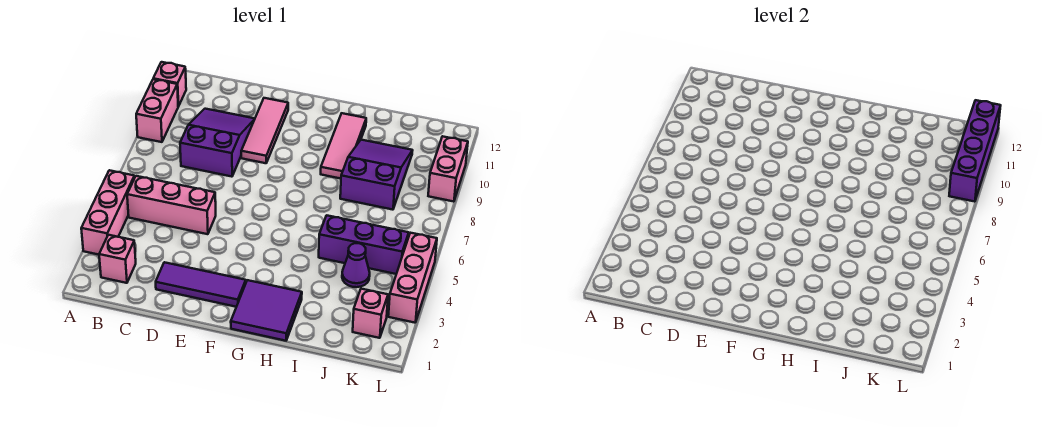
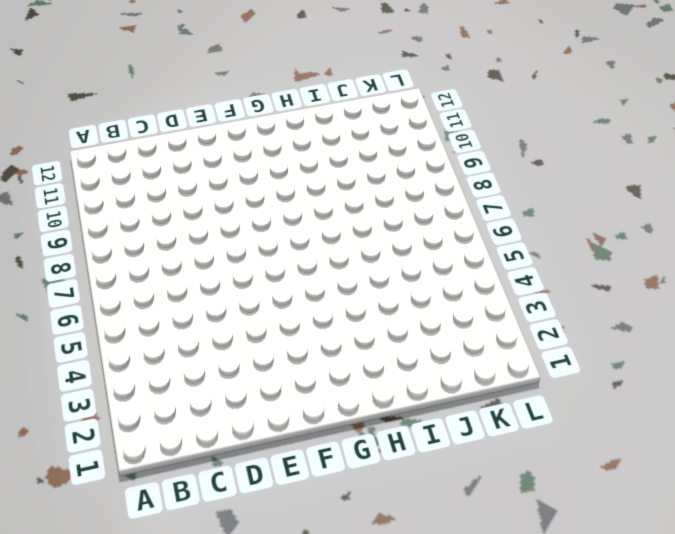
none -> pink brick A3:A5 level 1
none -> pink brick A9:A10 level 1
none -> pink brick A11 level 1

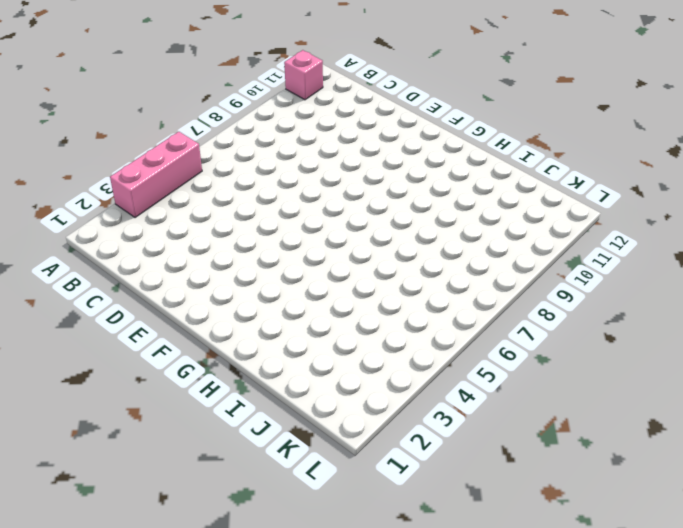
none -> pink brick A9:A10 level 1
none -> pink brick B2 level 1
none -> pink brick B5:D5 level 1

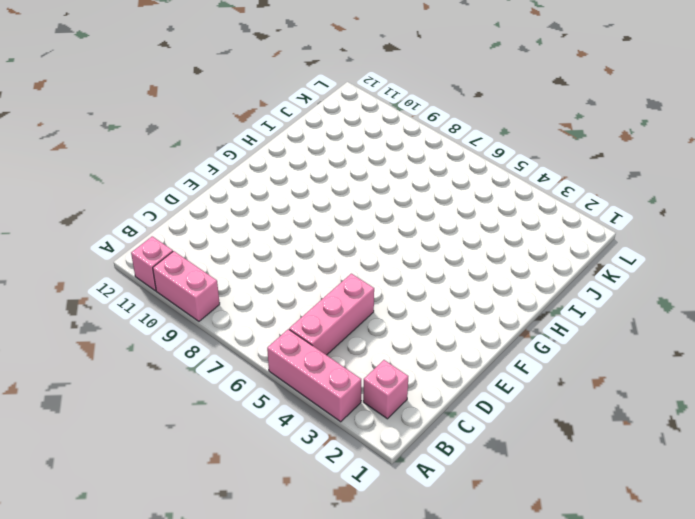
none -> purple slope C8:D10 level 1 top 8
none -> purple tile D2:F2 level 1
none -> pink tile E9:E11 level 1

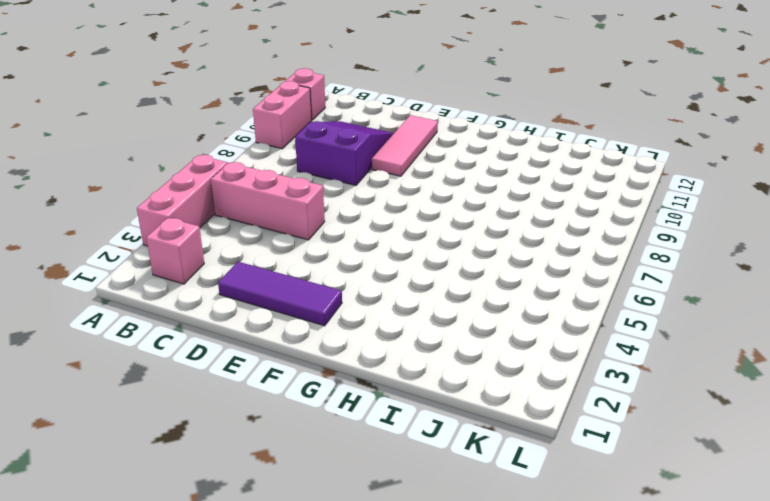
none -> purple tile G1:H2 level 1
none -> pink tile H9:H11 level 1
none -> purple brick I5:K5 level 1

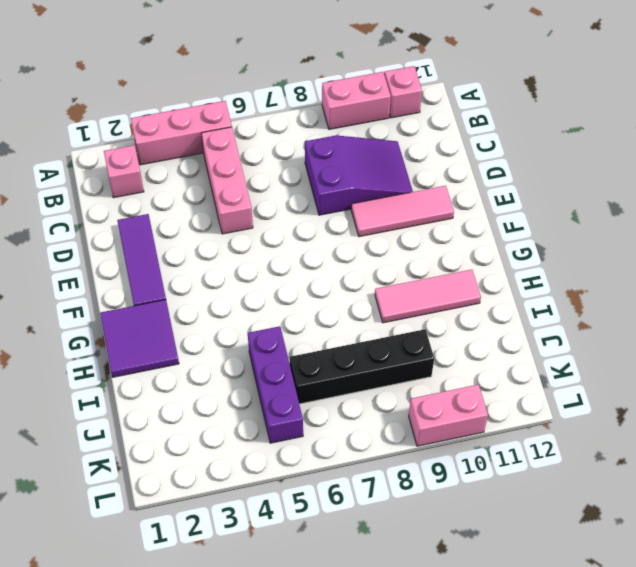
black brick J6:J9 level 1 -> purple slope I8:J10 level 1 top 8
none -> purple cone J4 level 1
none -> pink brick K2 level 1
none -> pink brick L3:L5 level 1

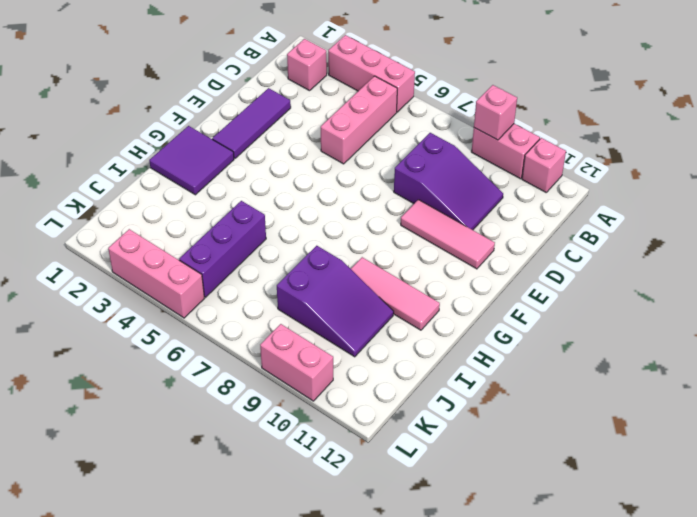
pink brick A9 level 2 -> pink brick K2 level 1
none -> purple cone J4 level 1
none -> purple brick L9:L12 level 2

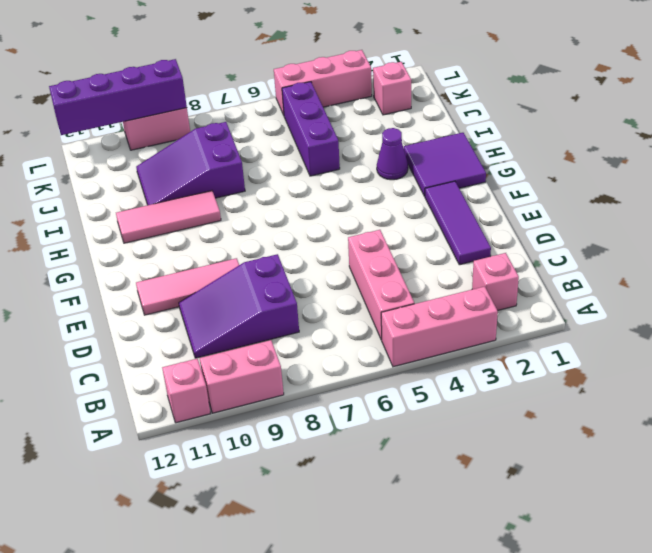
purple cone H3 level 1 -> purple cone J4 level 1

